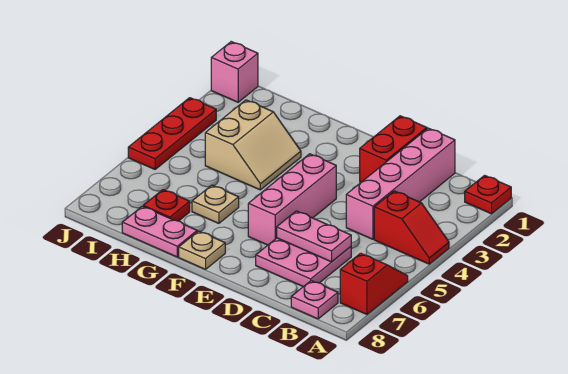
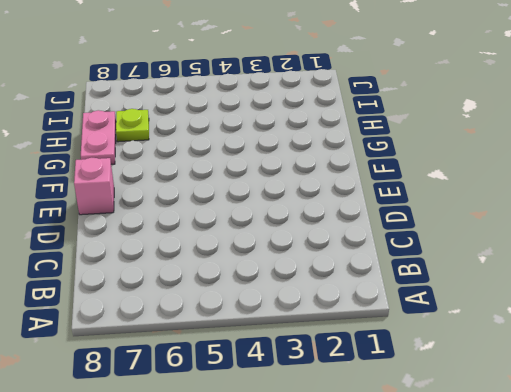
pink brick E8 level 1 -> pink brick J1 level 1
lime plate H7 level 1 -> red plate H7 level 1
none -> red plate A1 level 1
none -> red slope A4:B4 level 1 top B
none -> red slope A6:A7 level 1 top 7

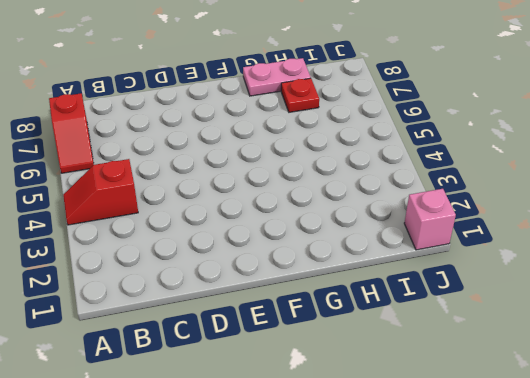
none -> red plate A1 level 1
none -> pink plate B8 level 1
none -> pink brick C1:C4 level 1

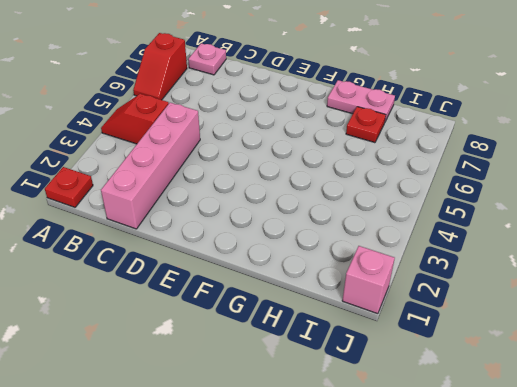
none -> pink plate C6:D7 level 1
none -> red brick D1:D2 level 1
none -> pink brick E4:E6 level 1

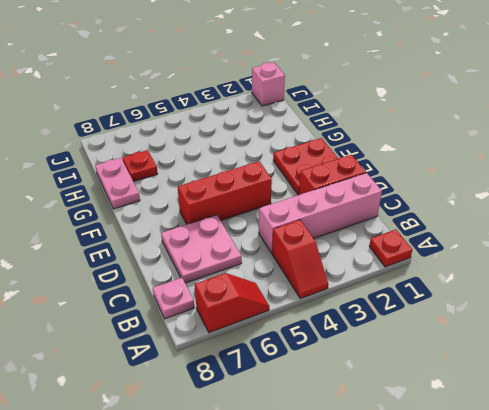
red plate E1:F2 level 1 -> none
red brick E4:E6 level 1 -> pink brick E4:E6 level 1
none -> tan plate F8 level 1
none -> tan slope G3:H4 level 1 top H
none -> tan plate G6 level 1

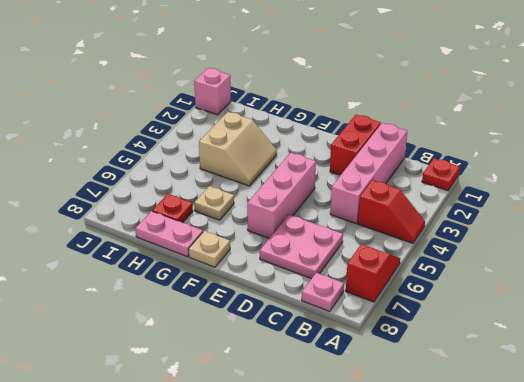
none -> red plate J3:J5 level 1
none -> pink plate C6:D6 level 2

